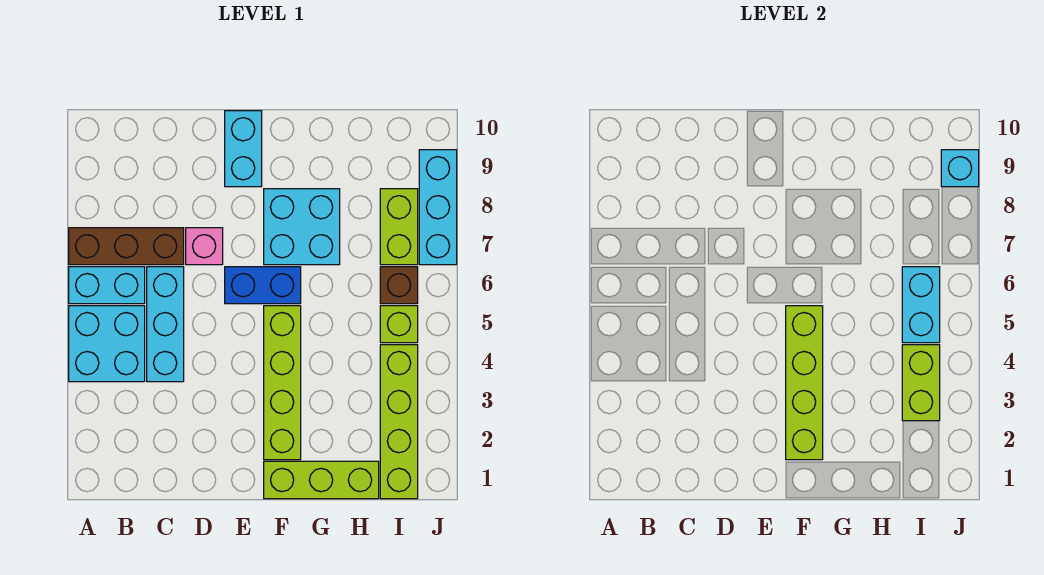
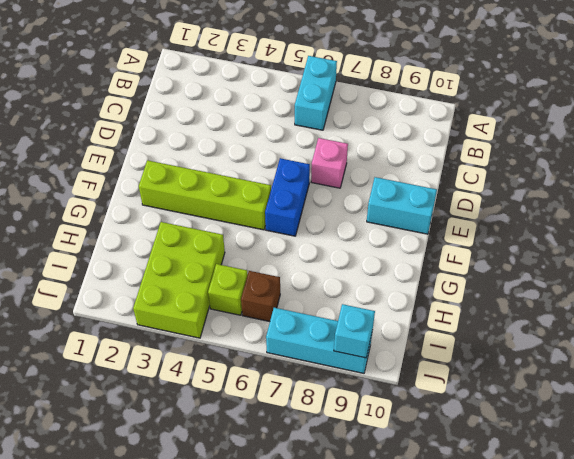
lime brick H3:J4 level 1 -> lime brick I1:I4 level 1
none -> cyan brick A4:B5 level 1
none -> brown brick A7:C7 level 1
none -> cyan brick C4:C6 level 1

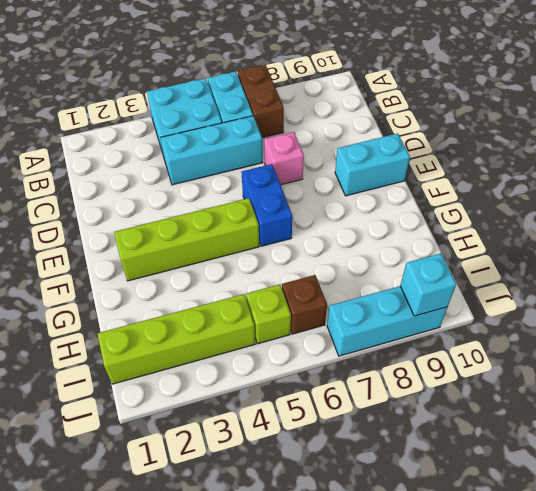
brown brick A7:B7 level 1 -> brown brick A7:C7 level 1
none -> lime brick F1:H1 level 1
none -> cyan brick F7:G8 level 1
none -> lime brick I7:I8 level 1

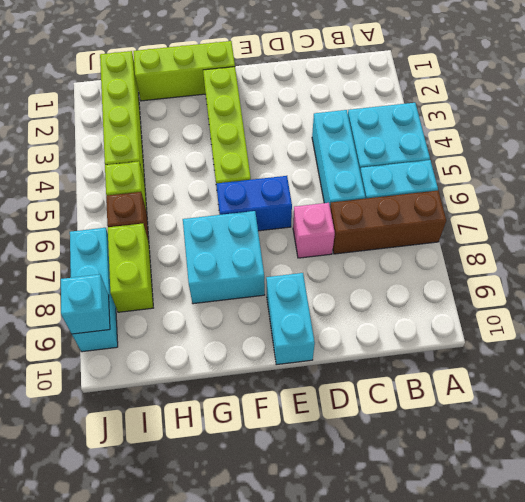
none -> lime brick F2:F5 level 2
none -> lime brick I3:I4 level 2
none -> cyan brick I5:I6 level 2

